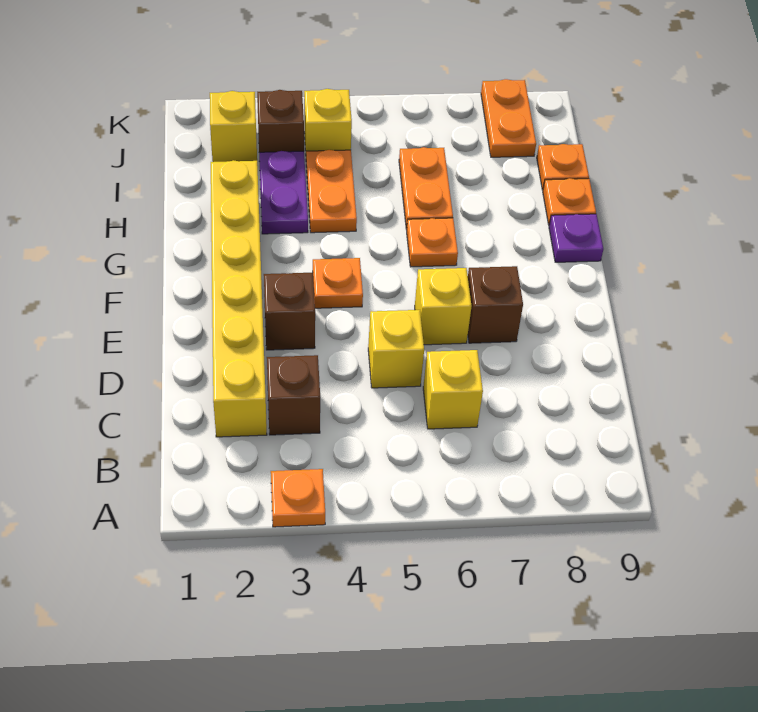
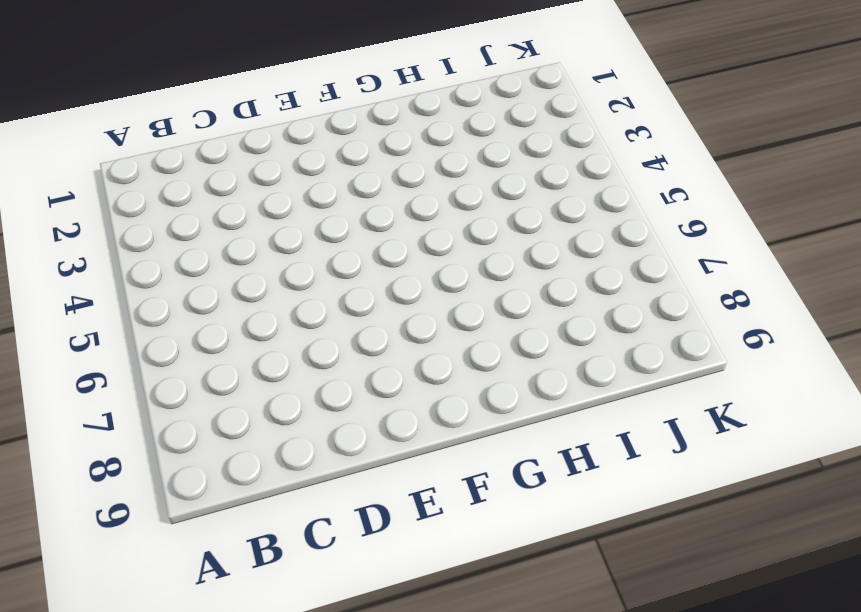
none -> orange plate A3 level 1
none -> yellow brick C2:H2 level 1
none -> brown brick C3 level 1

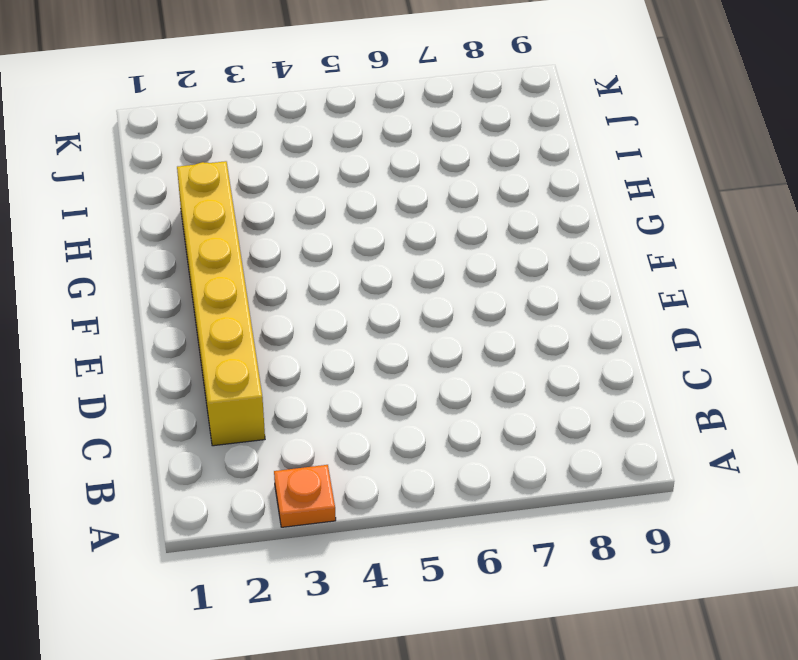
none -> brown brick C3 level 1
none -> yellow brick C6 level 1
none -> yellow brick D5 level 1

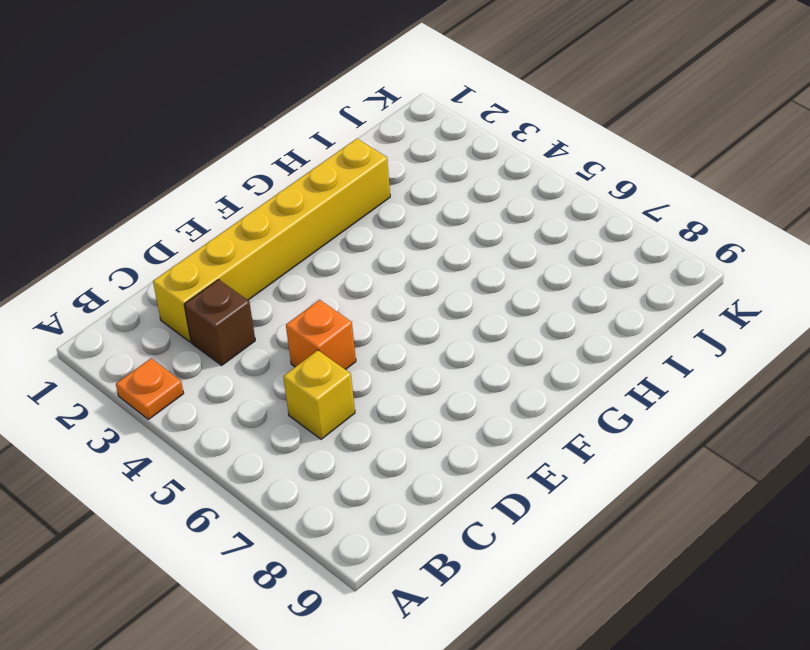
orange brick D5 level 1 -> yellow brick D5 level 1
none -> brown brick E3 level 1
none -> yellow brick E6 level 1
none -> brown brick E7 level 1

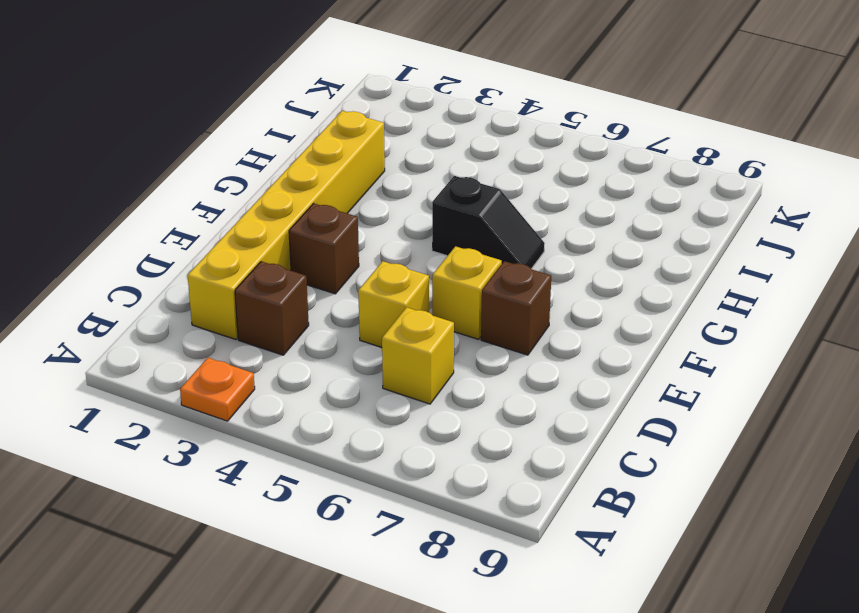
black slope G5:G6 level 1 top 5 -> orange plate G6 level 1
none -> orange plate F4 level 1
none -> purple plate G9 level 1
none -> purple plate H3:I3 level 1

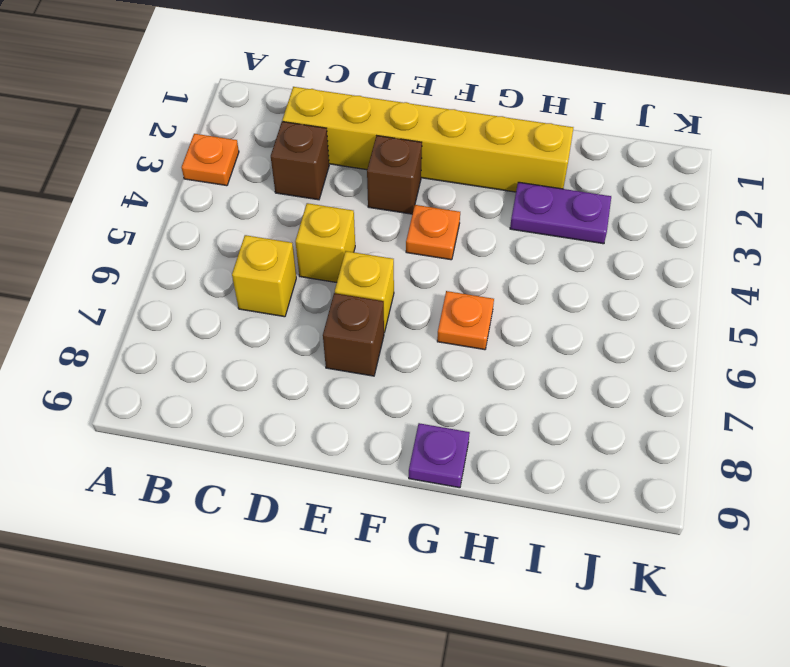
none -> orange plate H4:I4 level 1
none -> orange plate H6:I6 level 1
none -> orange plate H9 level 1

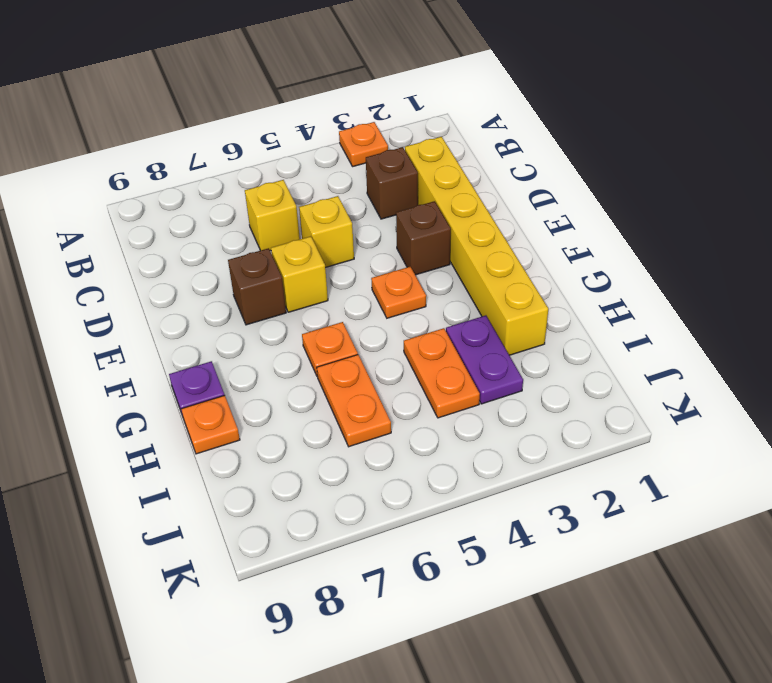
none -> orange plate I9 level 1
none -> yellow brick J2 level 1
none -> brown brick J3 level 1

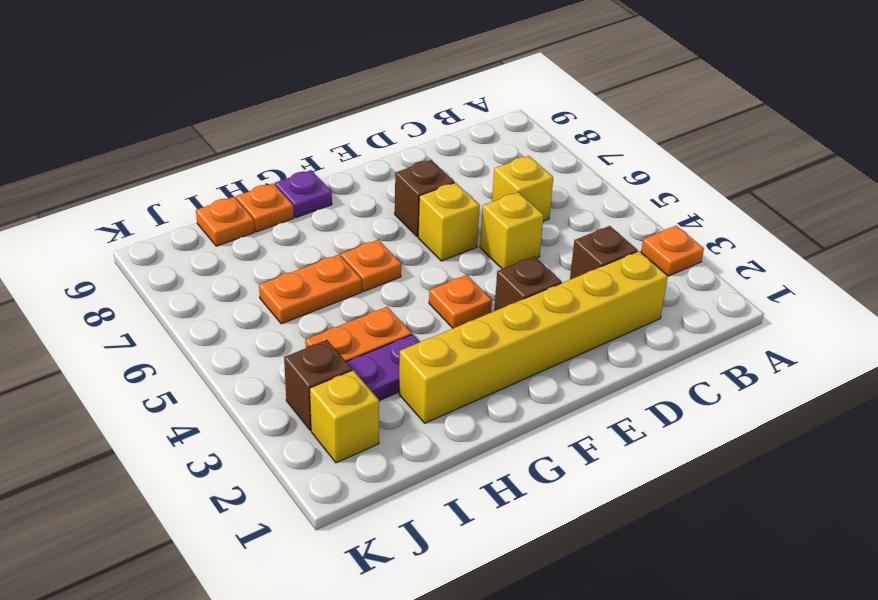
none -> yellow brick J4 level 1
none -> orange plate J8:K8 level 1

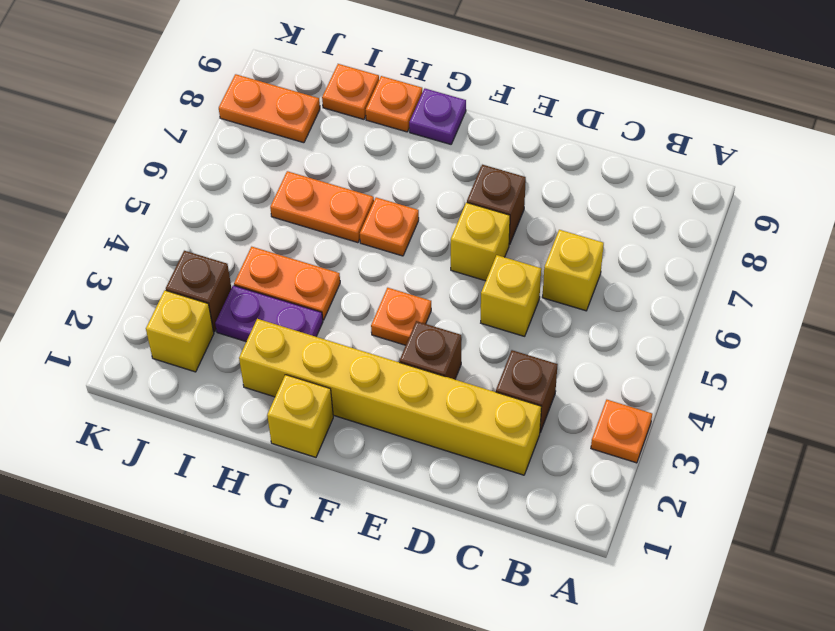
yellow brick G1 level 1 -> yellow brick J4 level 1

